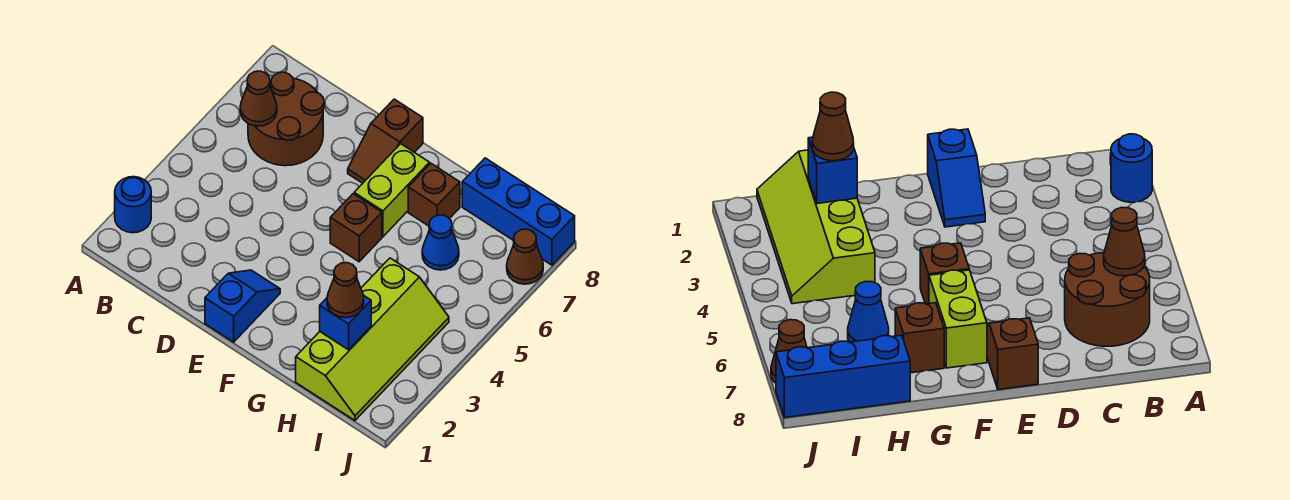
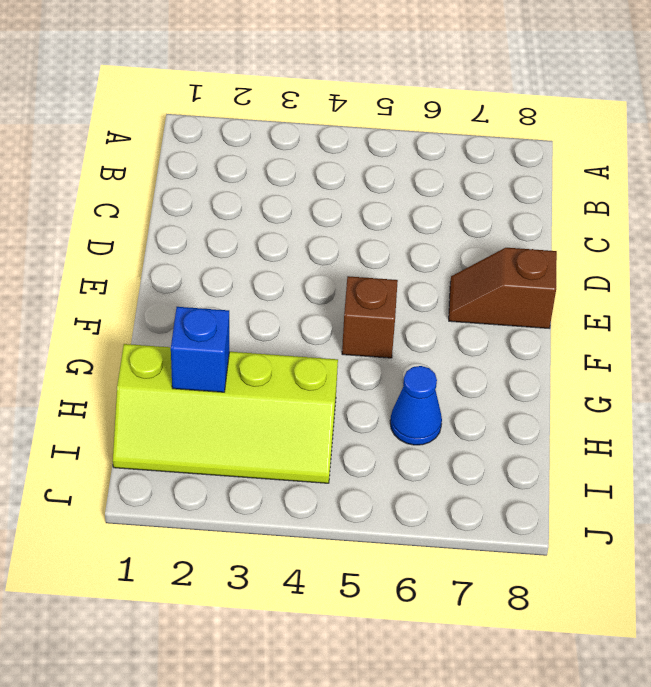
none -> blue round brick A2 level 1
none -> brown round brick B6:C7 level 1
none -> blue slope E1:E2 level 1 top 1

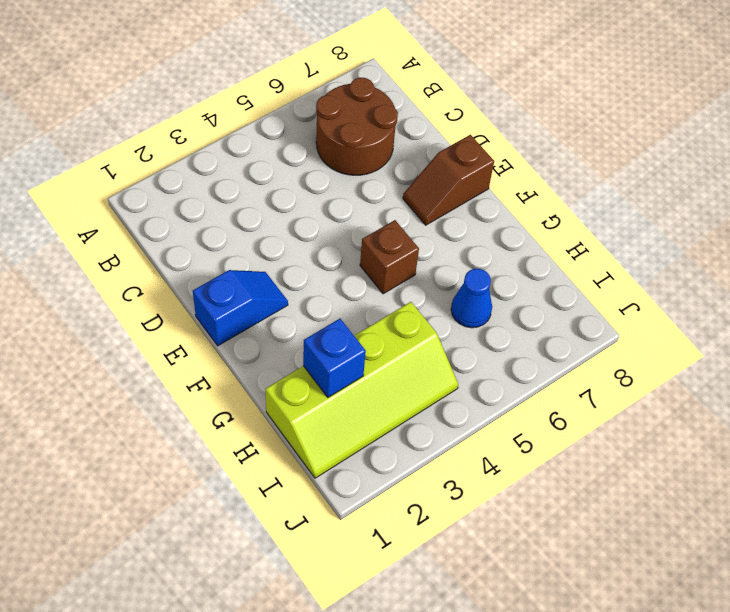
none -> blue round brick A2 level 1
none -> lime brick F6:F7 level 1
none -> brown brick G7 level 1

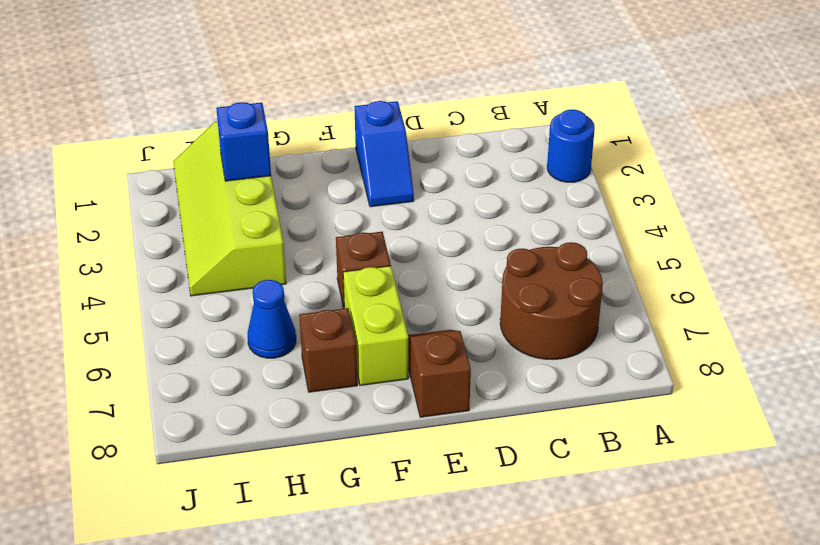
none -> blue brick H8:J8 level 1
none -> brown cone J7 level 1
none -> brown cone B6 level 2

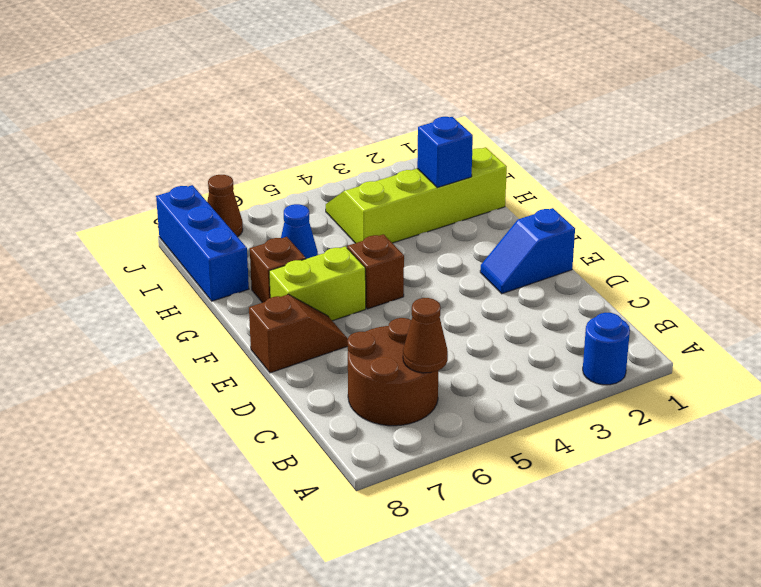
none -> brown cone H2 level 3

